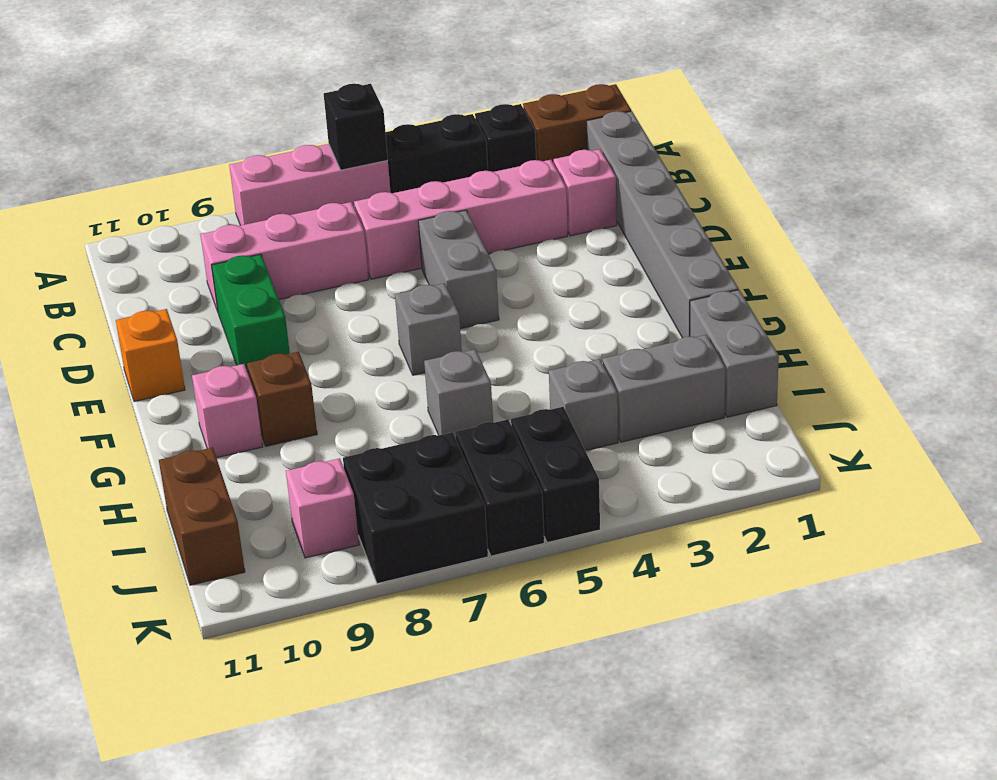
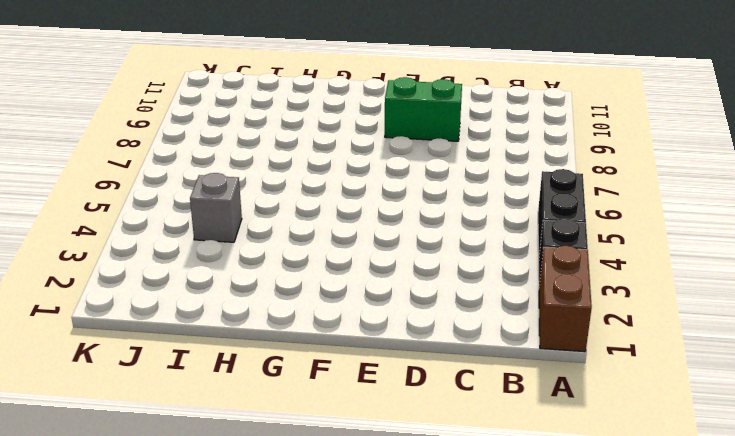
none -> pink brick A6:A8 level 1
none -> grey brick B1:G1 level 1
none -> pink brick C2 level 1

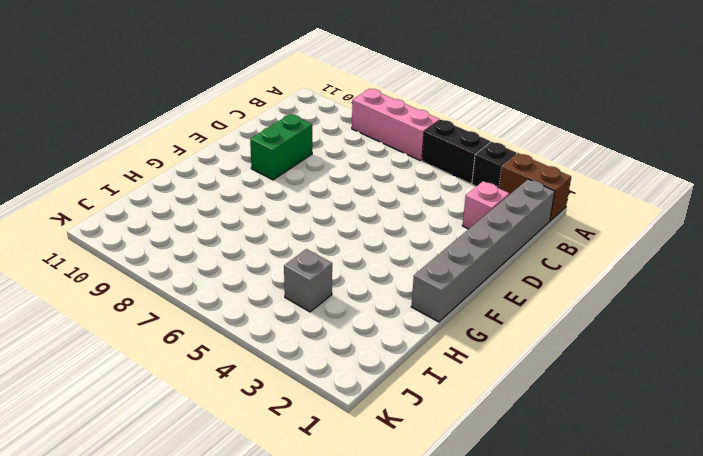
none -> pink brick C3:C6 level 1
none -> pink brick C7:C9 level 1
none -> grey brick D5:E5 level 1

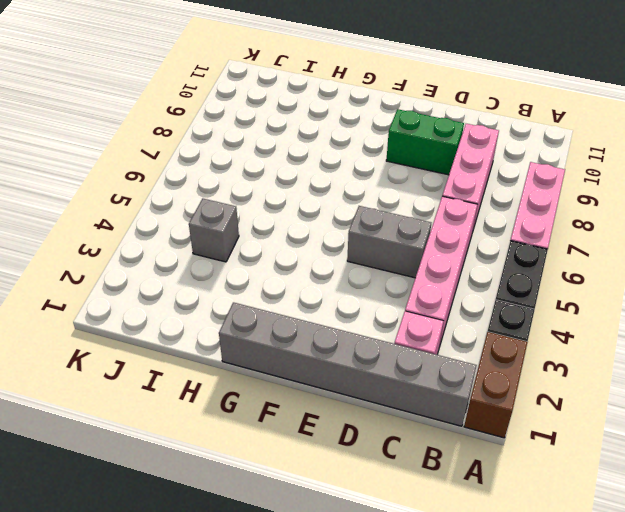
none -> orange brick E11 level 1
none -> grey brick F6 level 1
none -> brown brick G9 level 1

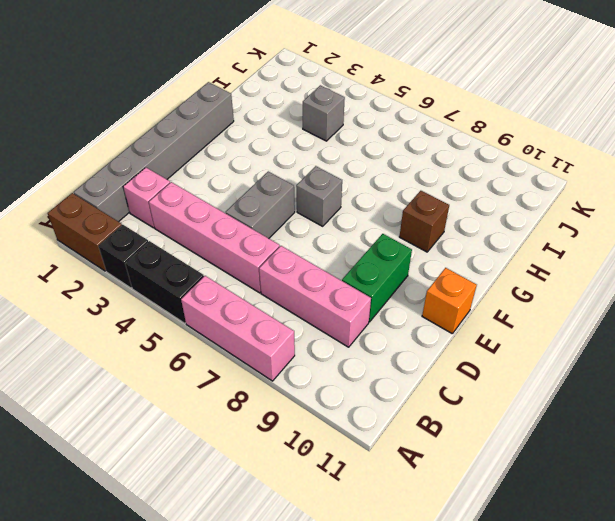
none -> pink brick G10 level 1
none -> grey brick H1:I1 level 1
none -> grey brick H6 level 1

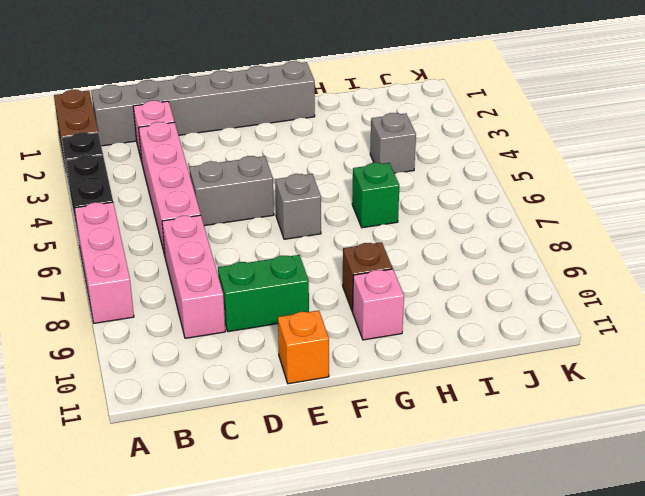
green brick H6 level 1 -> grey brick H6 level 1
none -> grey brick H1:I1 level 1
none -> grey brick I2:I3 level 1
none -> brown brick I11:J11 level 1

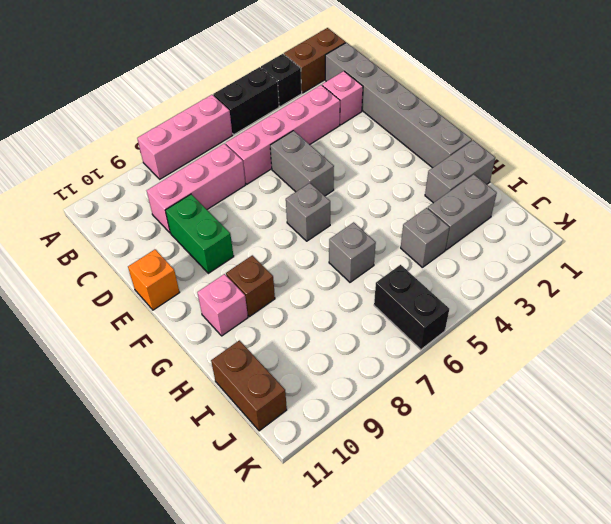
grey brick H1:H2 level 1 -> grey brick H1:I1 level 1
none -> black brick J5:K5 level 1
none -> black brick J7:K8 level 1
none -> pink brick J9 level 1

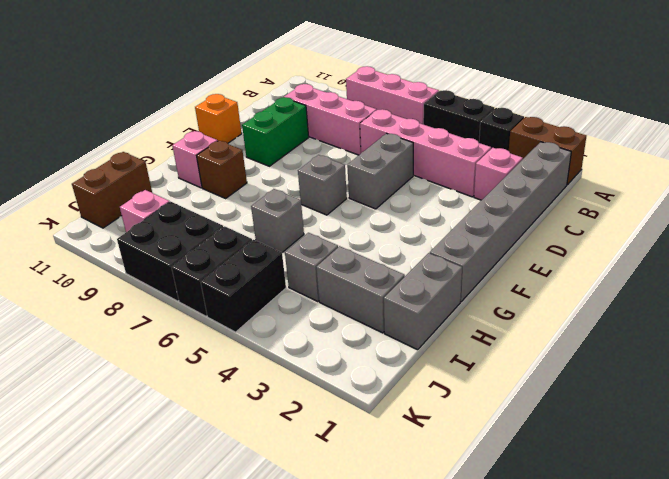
none -> black brick A6 level 2

